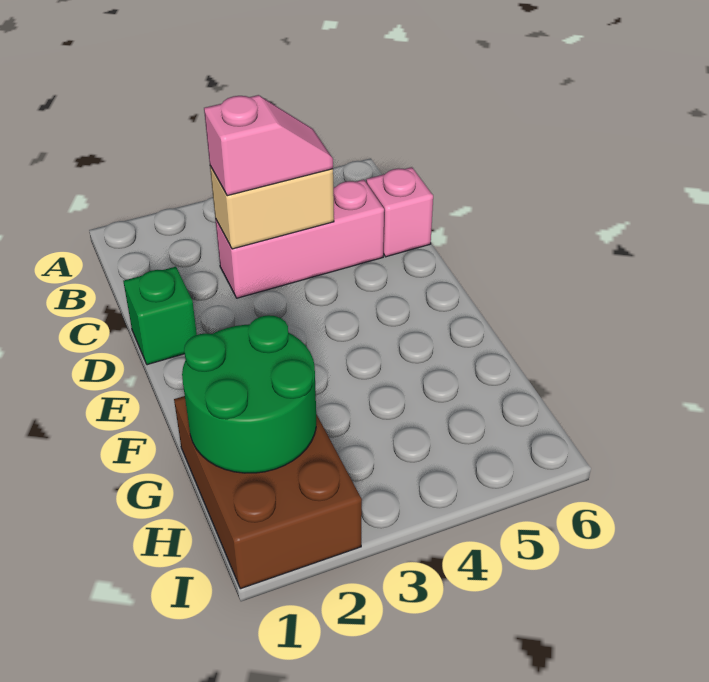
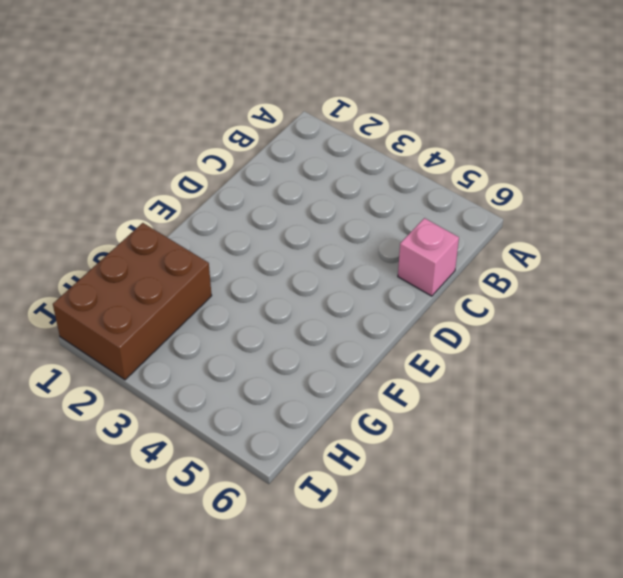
none -> pink brick C3:C5 level 1
none -> green brick D1 level 1

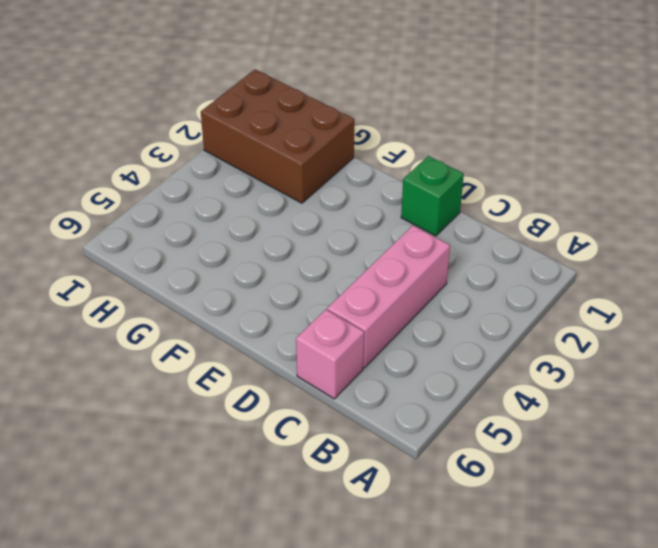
none -> tan brick C3:C4 level 2
none -> green round brick G1:H2 level 2

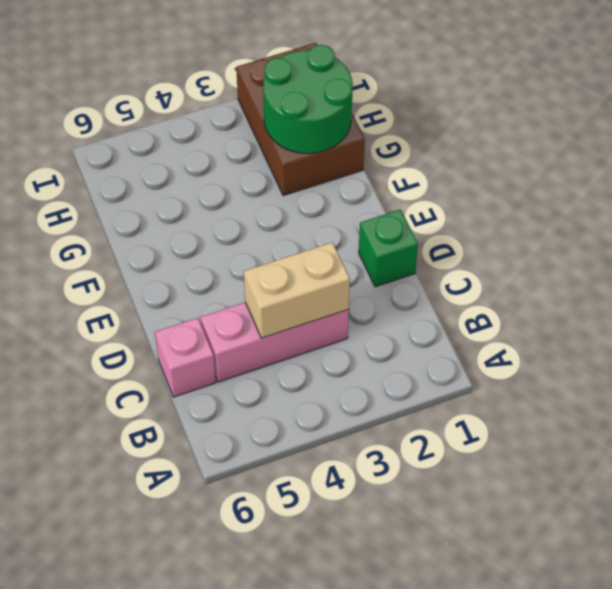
none -> pink slope C3:C4 level 3 top 3

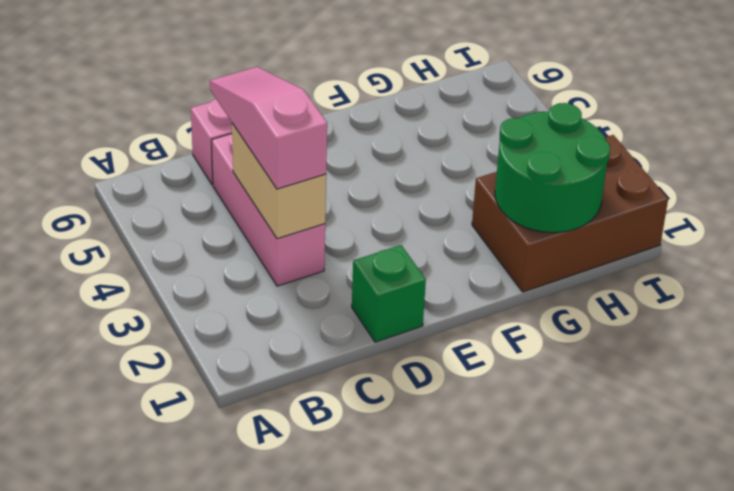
pink slope C3:C5 level 3 top 3 -> pink slope C3:C4 level 3 top 3

